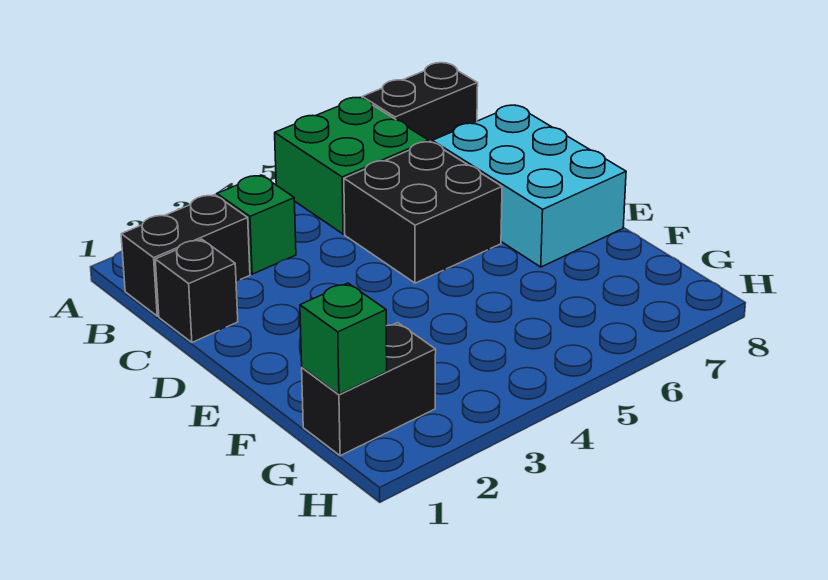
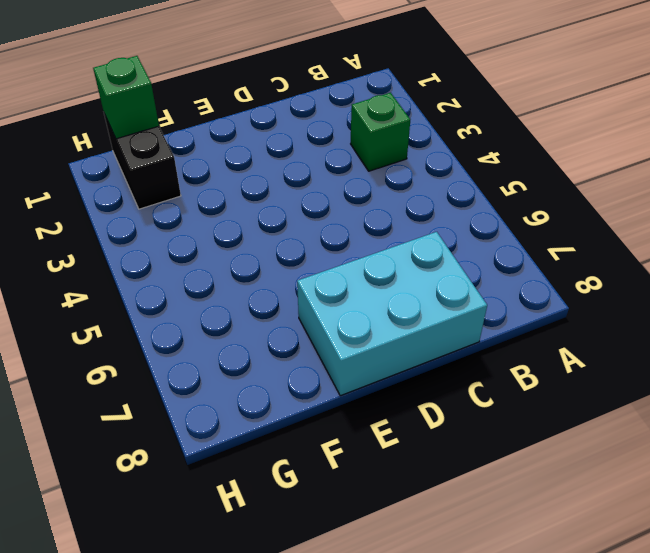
none -> green brick A5:B6 level 1
none -> black brick A7:A8 level 1

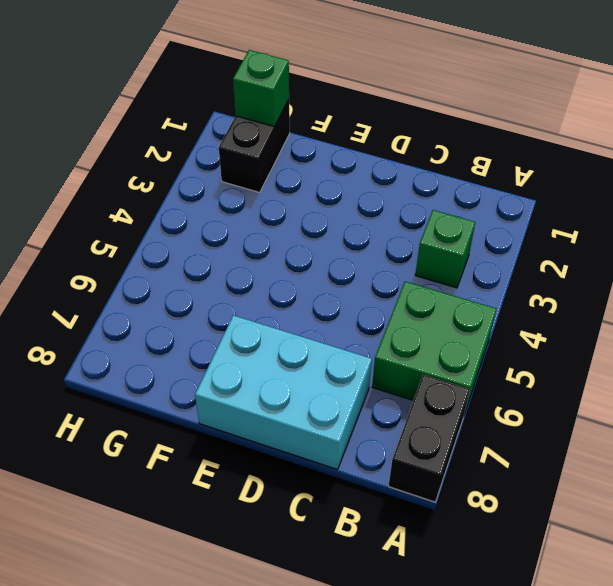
none -> black brick B1:B2 level 1
none -> black brick C1 level 1

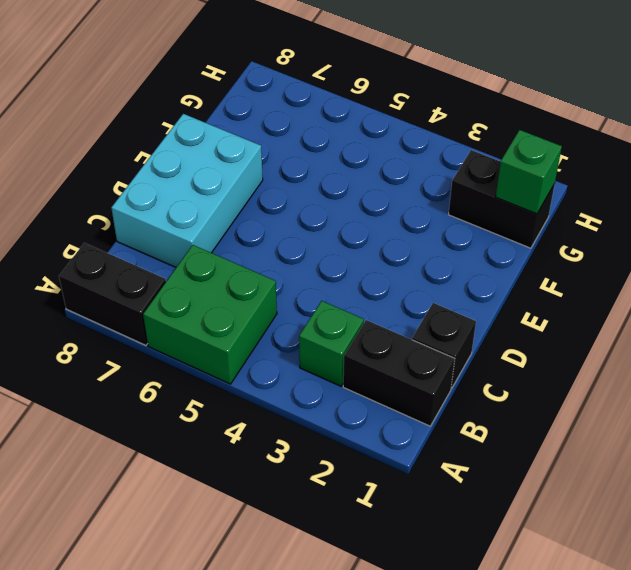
none -> black brick C5:D6 level 1

